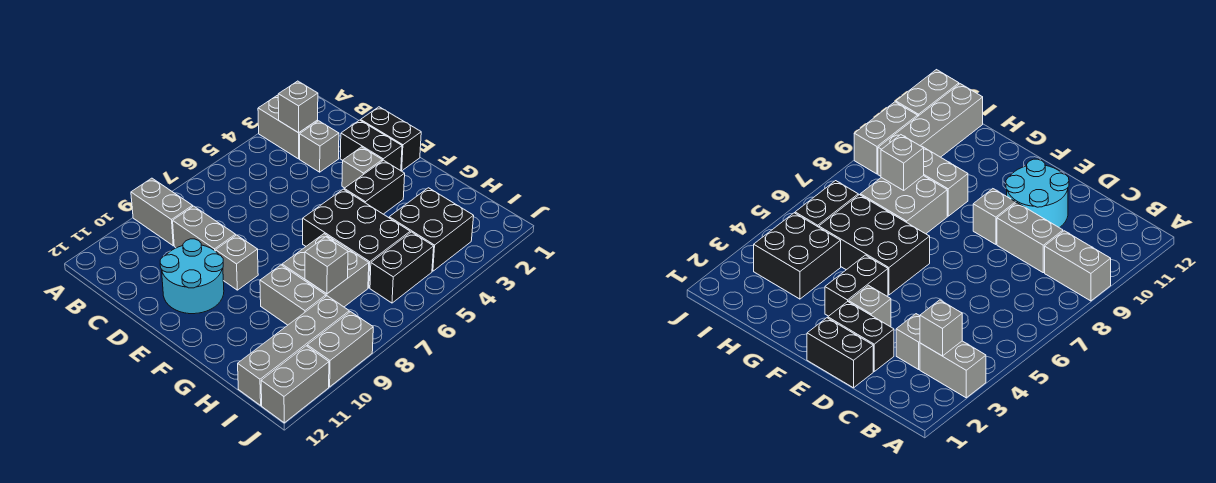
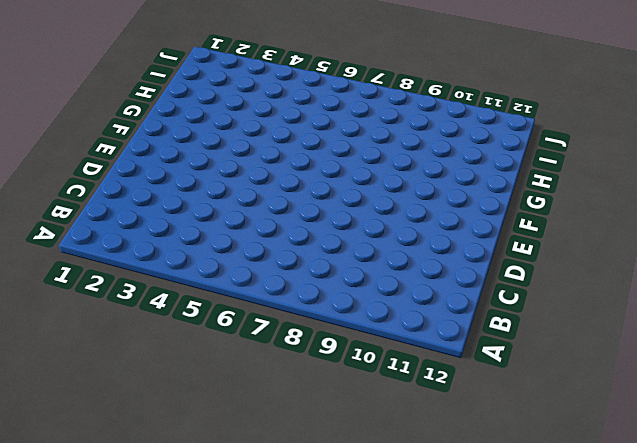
none -> grey brick A3:B3 level 1
none -> grey brick A9:B9 level 1
none -> grey brick C3 level 1

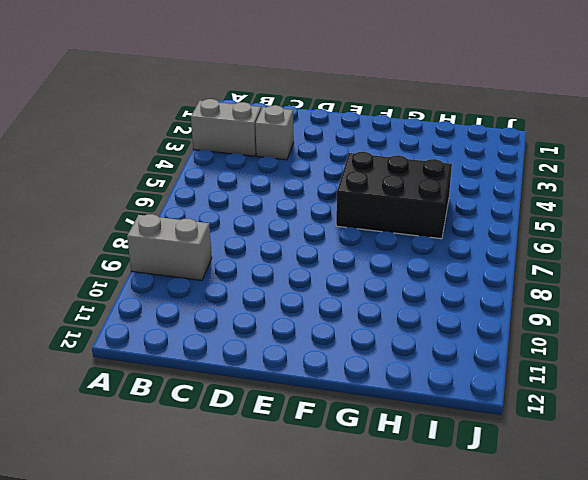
none -> grey brick C9:D9 level 1
none -> black brick D1:E1 level 1
none -> black brick D2:E2 level 1

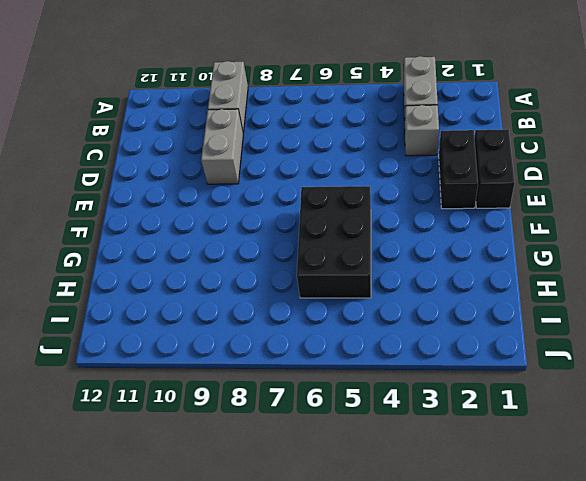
none -> cyan round brick D10:E11 level 1
none -> grey brick E3 level 1
none -> grey brick E9 level 1

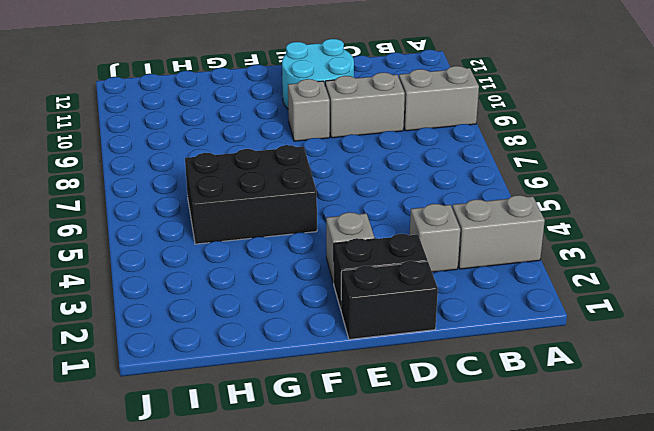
none -> black brick F3:F4 level 1
none -> grey brick G7:H8 level 1
none -> grey brick G9:H9 level 1

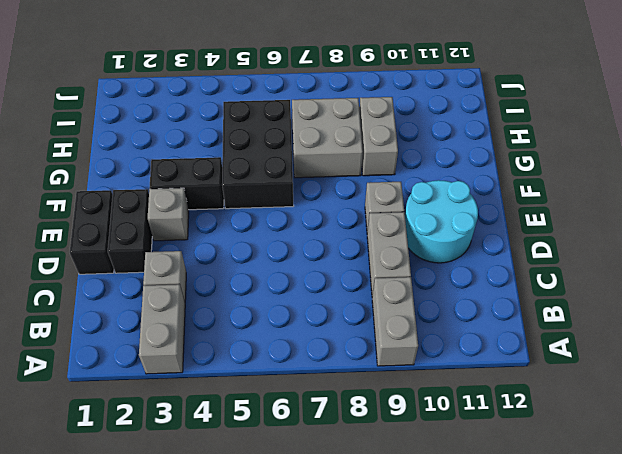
none -> black brick H3:I4 level 1
none -> black brick I5:I6 level 1
none -> grey brick I9:I12 level 1

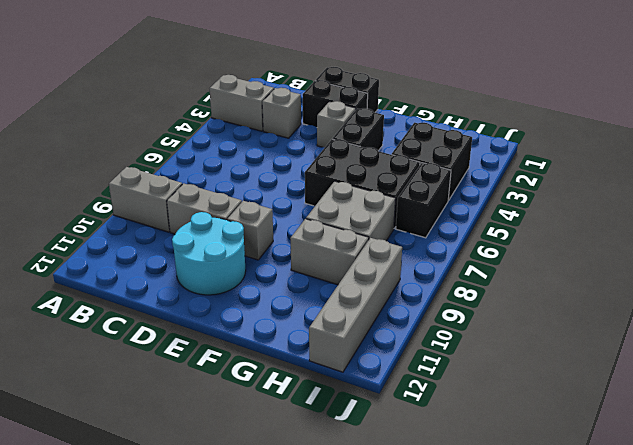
none -> grey brick J9:J10 level 1
none -> grey brick J11:J12 level 1
none -> grey brick B3 level 2

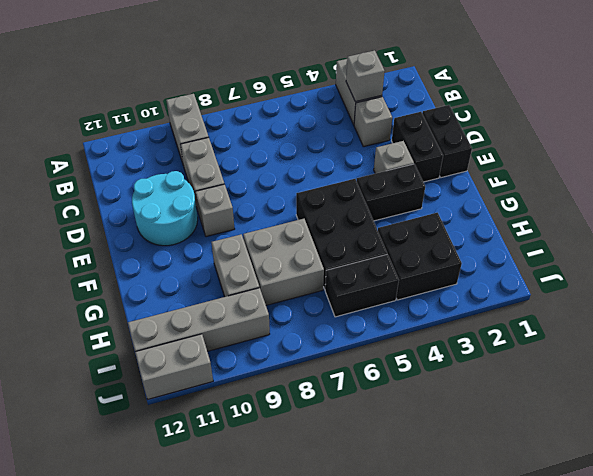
none -> grey brick J9:J10 level 1
none -> grey brick H8 level 2

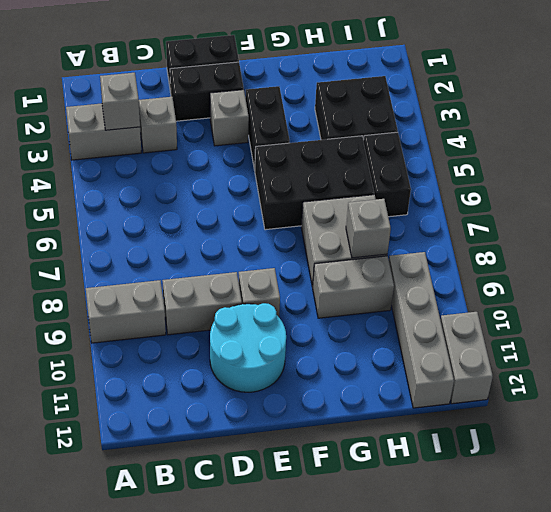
none -> grey brick J9:J10 level 1

